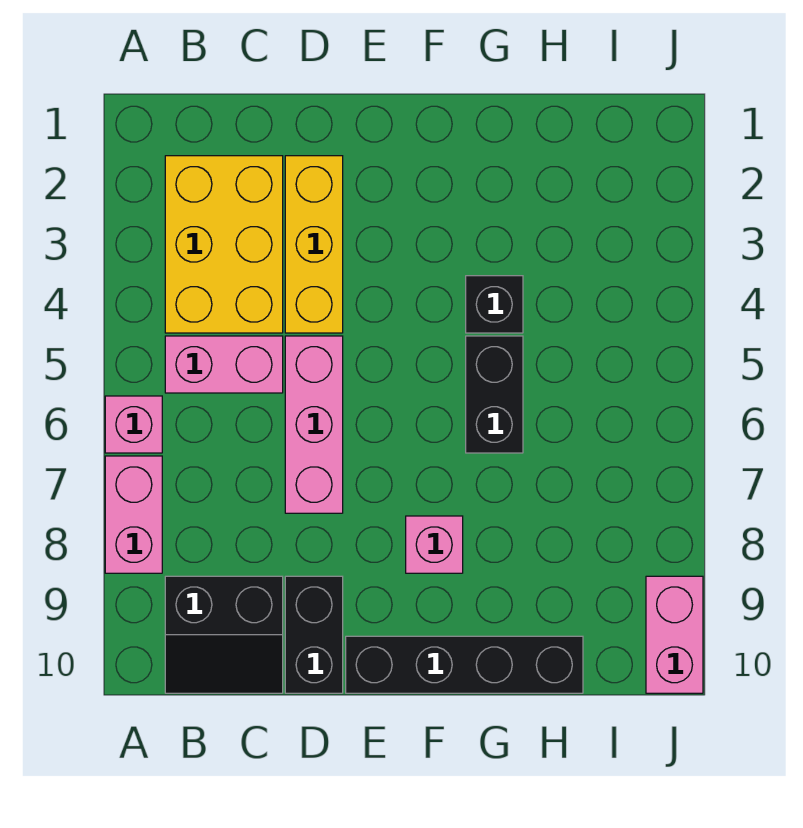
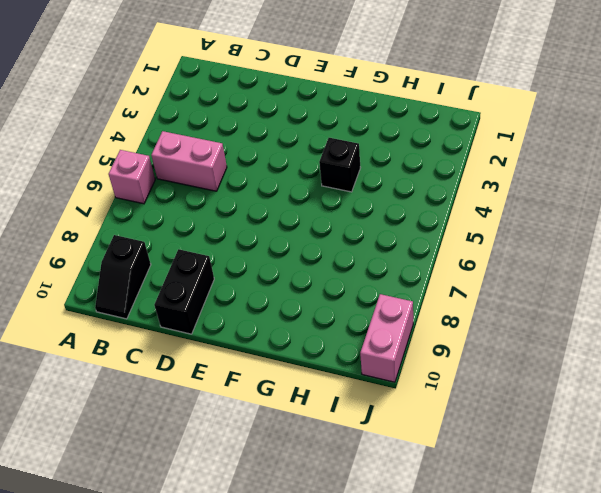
black slope B9:B10 level 1 top 9 -> black slope B9:C10 level 1 top 9
none -> pink brick A7:A8 level 1
none -> yellow brick B2:C4 level 1
none -> yellow brick D2:D4 level 1

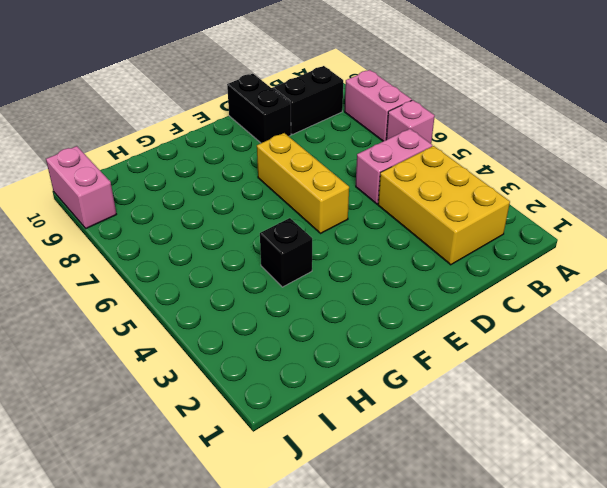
yellow brick E5:E7 level 1 -> yellow brick D2:D4 level 1
none -> pink brick D5:D7 level 1
none -> black brick E10:H10 level 1
none -> pink brick F8 level 1

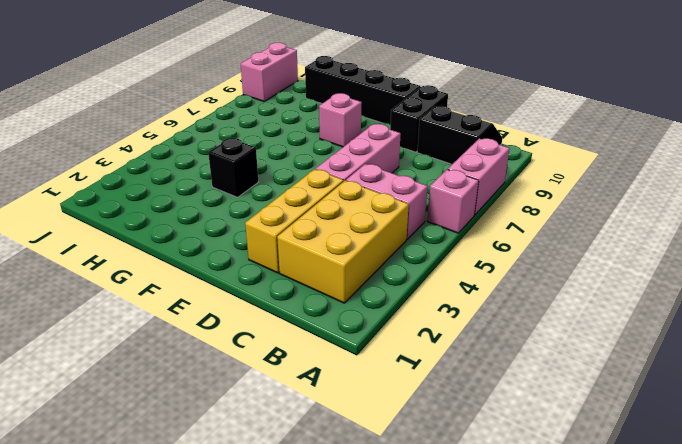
none -> black brick G5:G6 level 1

